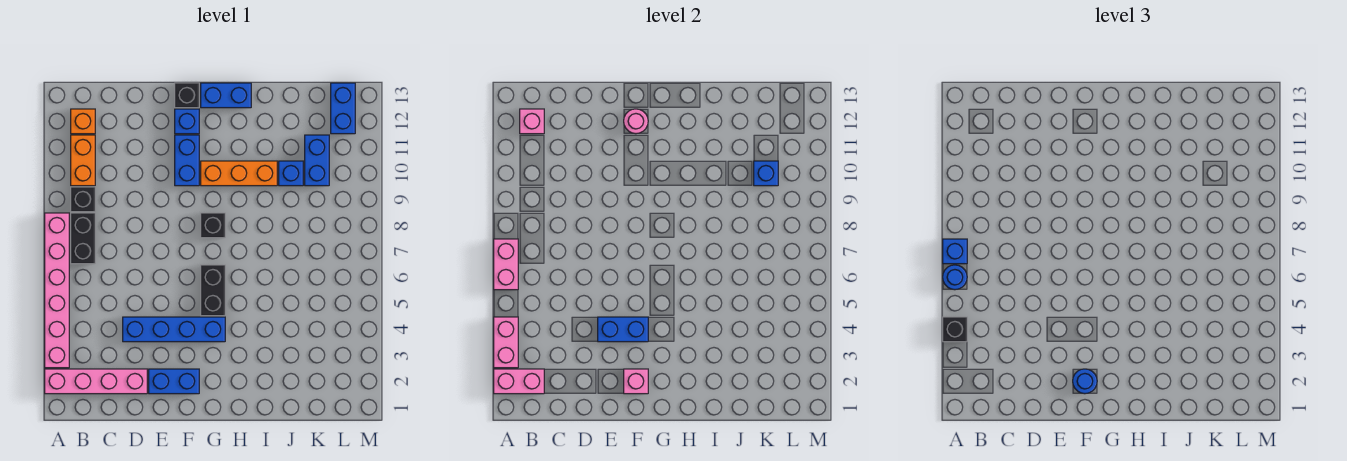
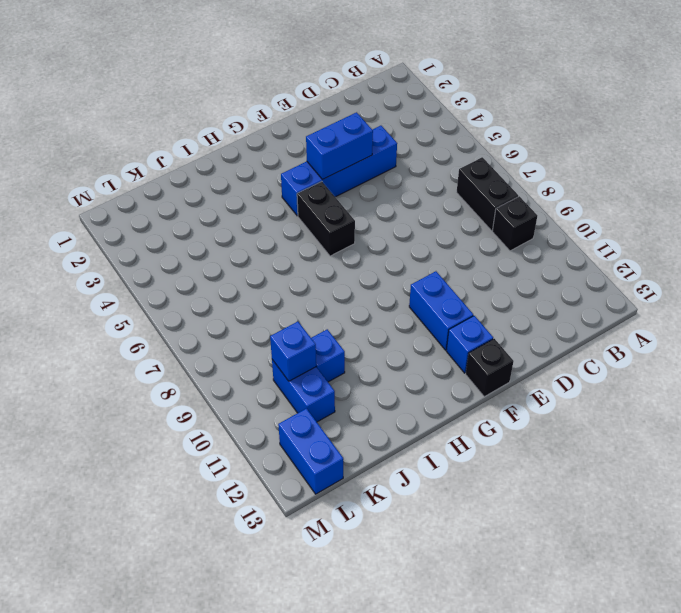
none -> pink brick A2:D2 level 1
none -> pink brick A3:A8 level 1
none -> orange brick B10:B11 level 1
none -> orange brick B12 level 1

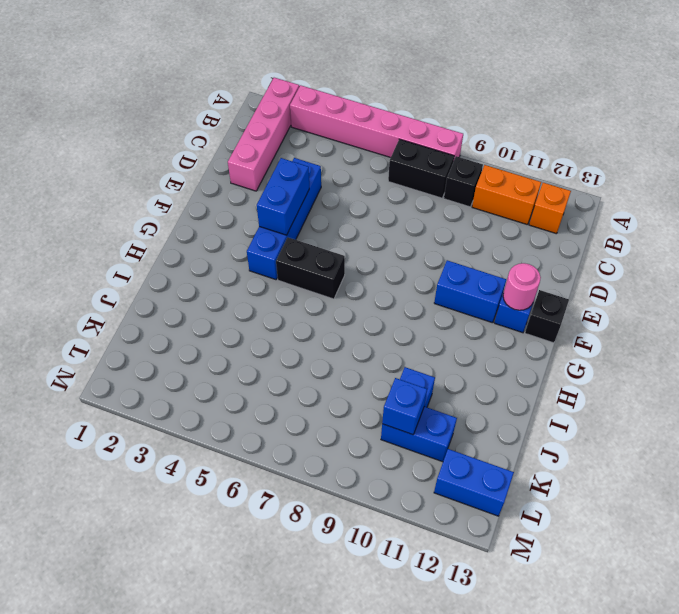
none -> blue brick E2:F2 level 1
none -> black brick G8 level 1
none -> orange brick G10:I10 level 1
none -> blue brick G13:H13 level 1

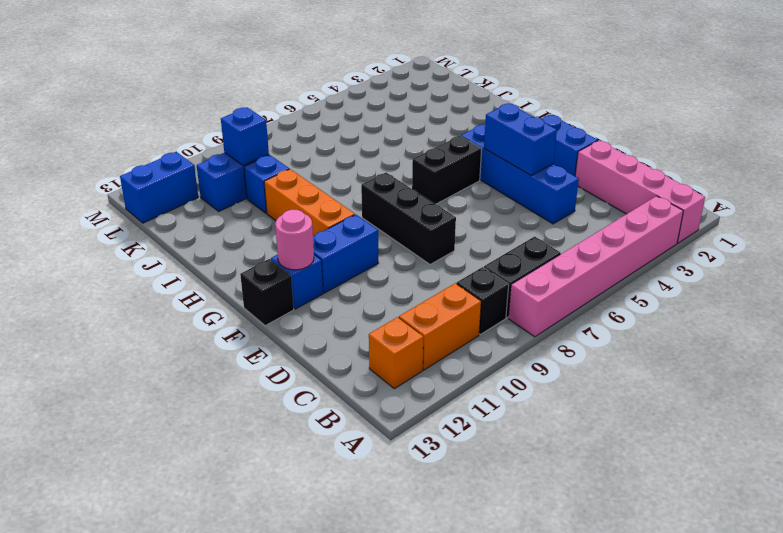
black brick E8:G8 level 1 -> black brick G8 level 1
none -> blue brick G13:H13 level 1
none -> pink brick A2:B2 level 2
none -> pink brick A3:A4 level 2
none -> pink brick A6:A7 level 2

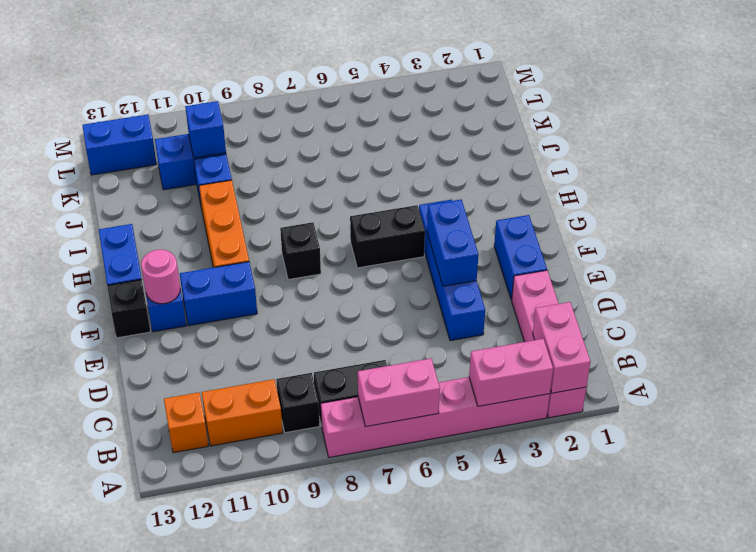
none -> pink brick B12 level 2
none -> pink brick F2 level 2
none -> black brick A4 level 3
none -> blue round brick A6 level 3

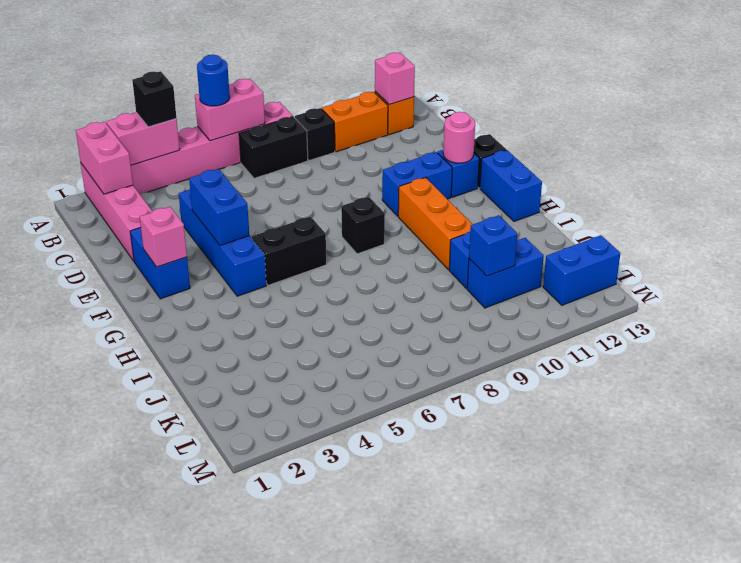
none -> blue brick A7 level 3
none -> blue round brick F2 level 3

